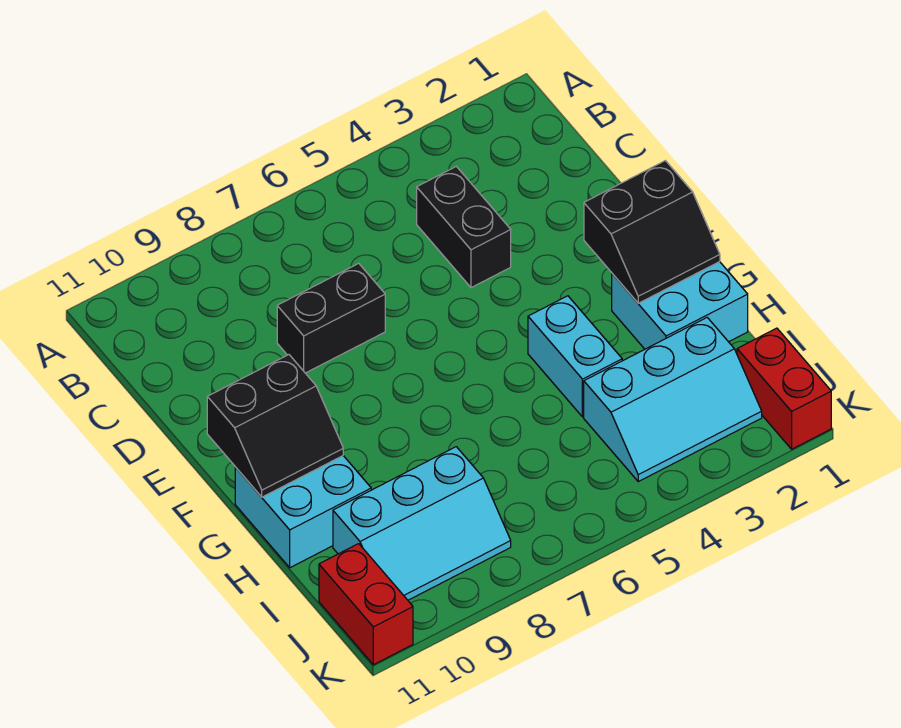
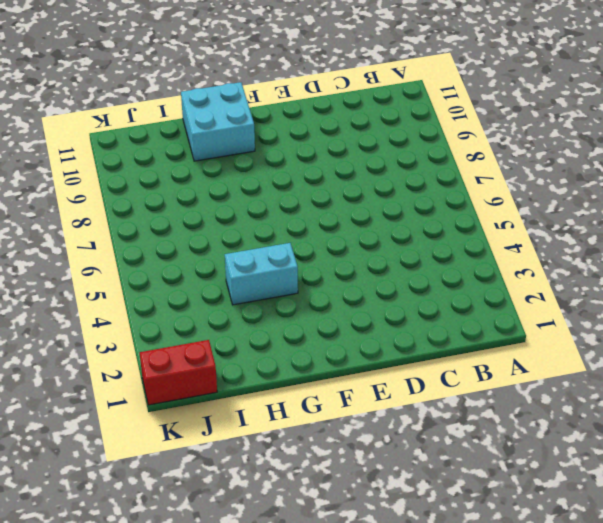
none -> black brick C4:D4 level 1
none -> black brick D7:D8 level 1

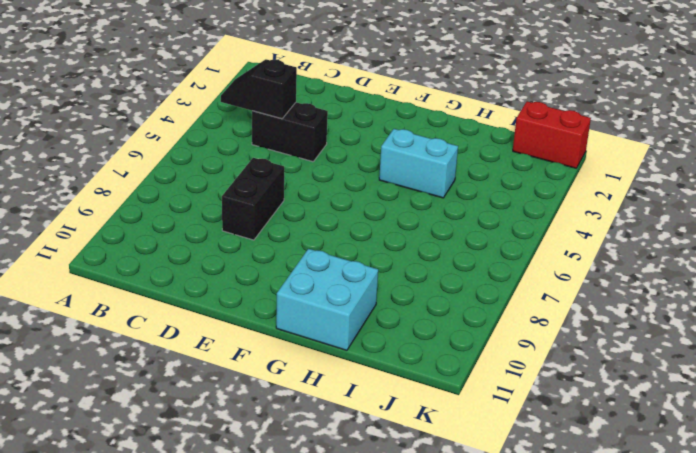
black slope B4:C4 level 2 top C -> none
none -> cyan brick G1:H2 level 1
none -> cyan slope I2:J4 level 1 top I

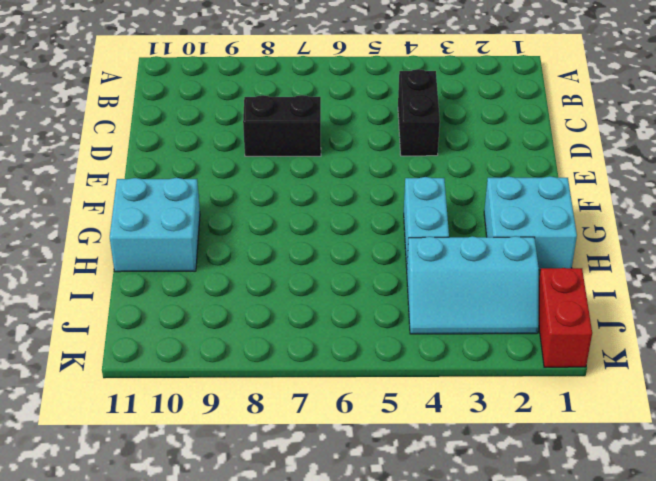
none -> cyan slope I8:J10 level 1 top I
none -> red brick J11:K11 level 1

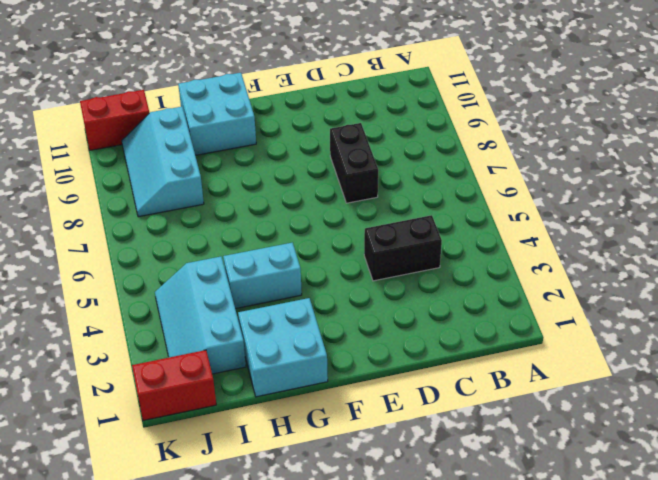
none -> black slope F1:G2 level 2 top F
none -> black slope F10:G11 level 2 top F

